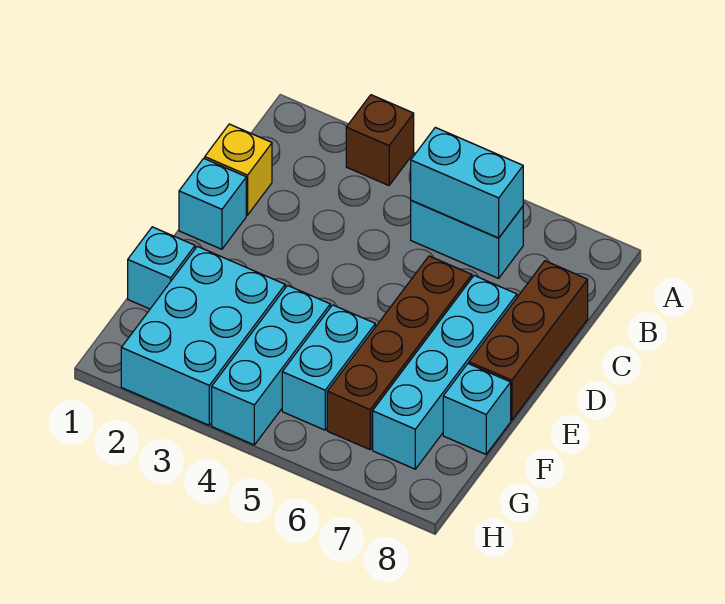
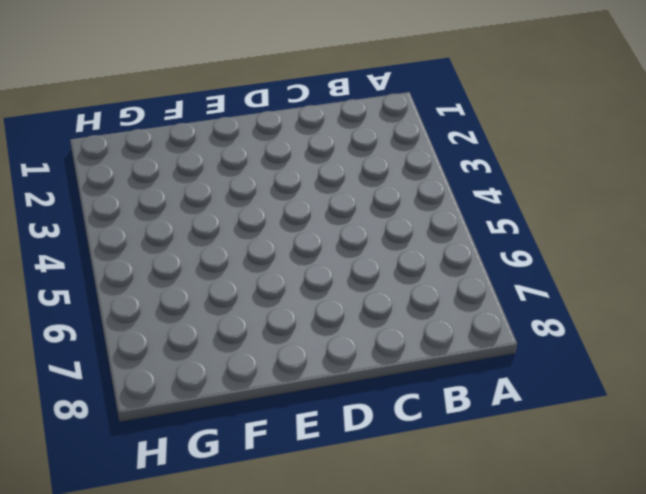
none -> brown brick A3 level 1
none -> cyan brick B5:B6 level 1
none -> yellow brick C1 level 1

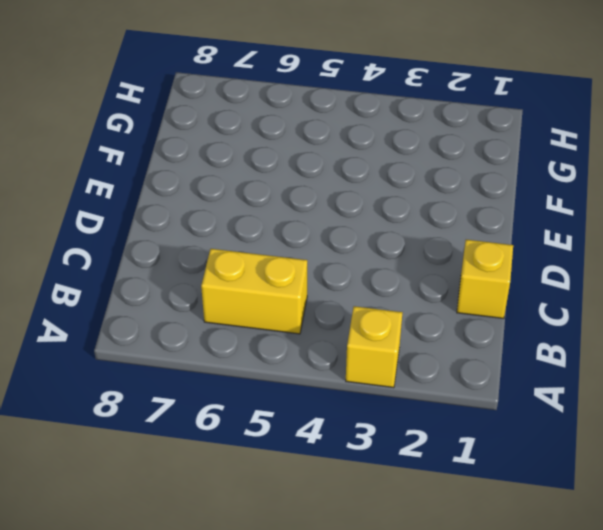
yellow brick A3 level 1 -> brown brick A3 level 1
yellow brick B5:B6 level 1 -> cyan brick B5:B6 level 1
none -> brown brick C8:E8 level 1
none -> cyan brick D1 level 1
none -> brown brick D6:G6 level 1

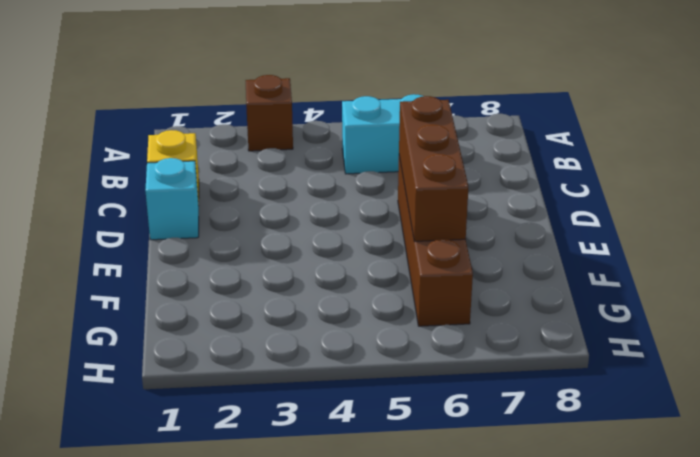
brown brick D6:F6 level 2 -> brown brick C8:E8 level 1
none -> cyan brick D7:G7 level 1
none -> cyan brick F1 level 1
none -> cyan brick F2:H3 level 1

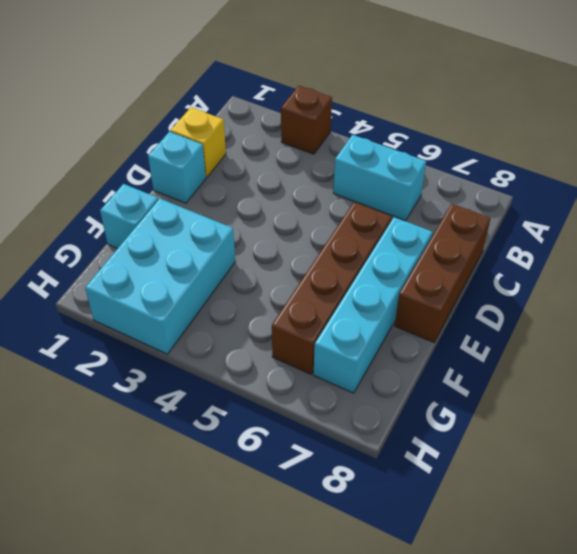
none -> cyan brick F4:H4 level 1
none -> cyan brick F5:G5 level 1
none -> cyan brick F8 level 1

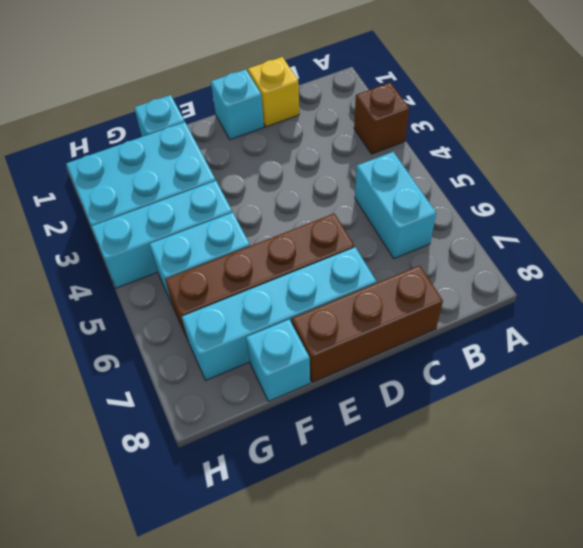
none -> cyan brick B5:B6 level 2

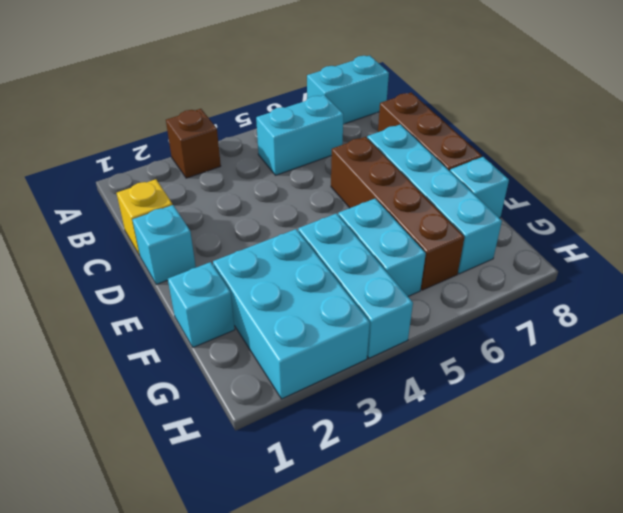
cyan brick A7:A8 level 1 -> cyan brick B5:B6 level 2

